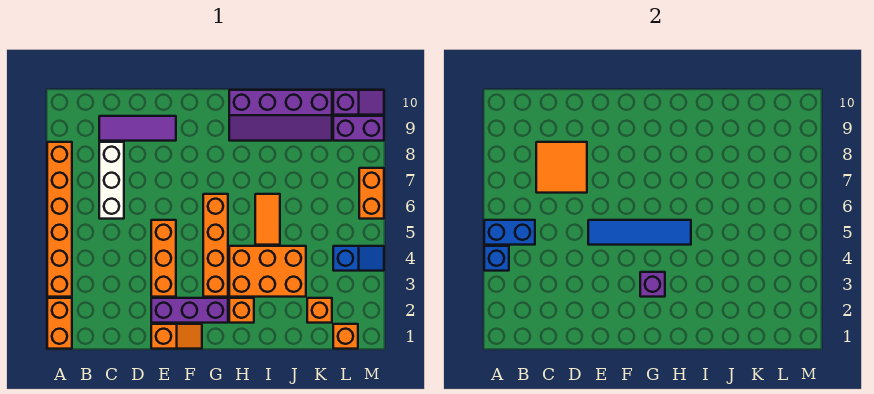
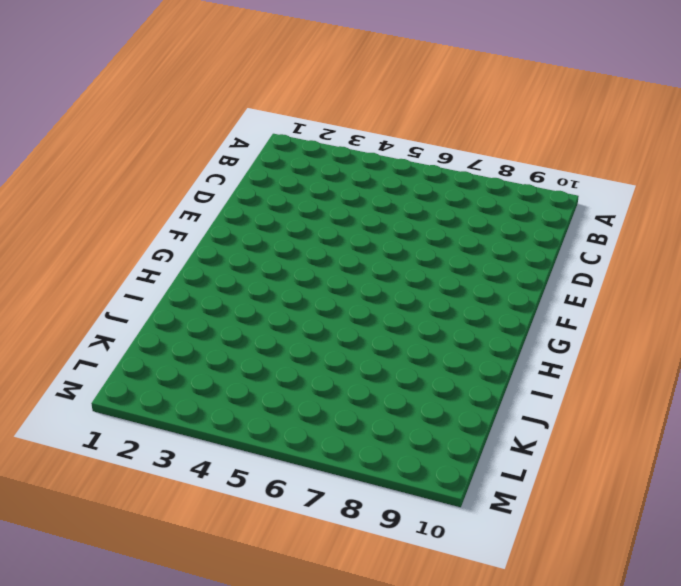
none -> orange brick A1:A2 level 1
none -> orange brick A3:A8 level 1
none -> white brick C6:C8 level 1

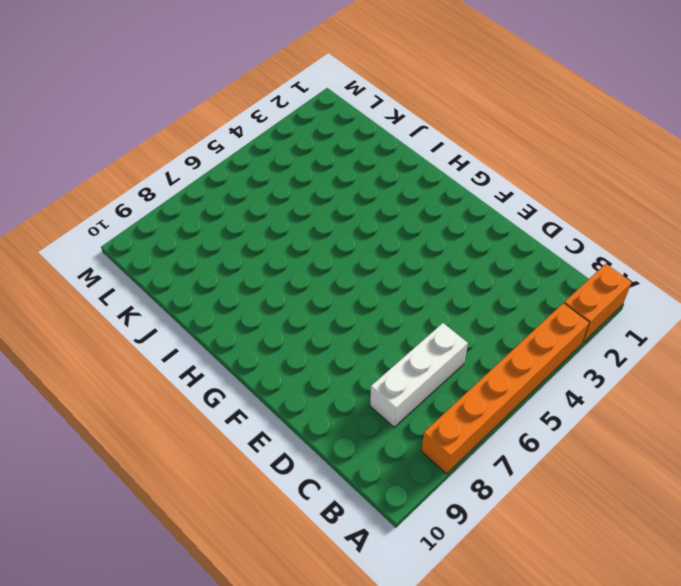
none -> purple tile C9:E9 level 1
none -> orange slope E1:F1 level 1 top E
none -> purple brick E2:G2 level 1

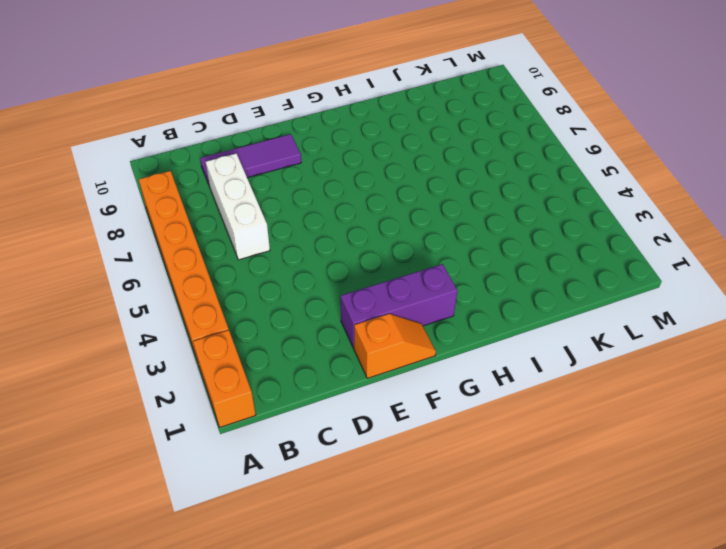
none -> orange brick E3:E5 level 1
none -> orange brick G3:G6 level 1
none -> orange brick H2 level 1

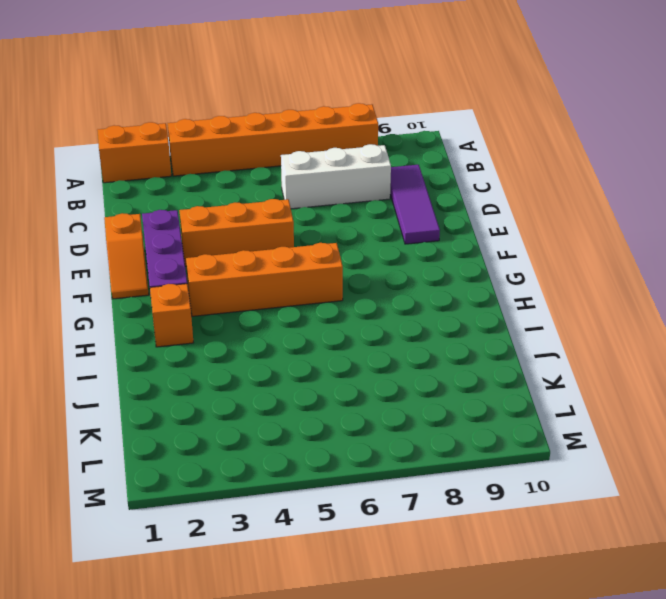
none -> orange brick H3:J4 level 1
none -> purple slope H9:K10 level 1 top 10
none -> orange tile I5:I6 level 1

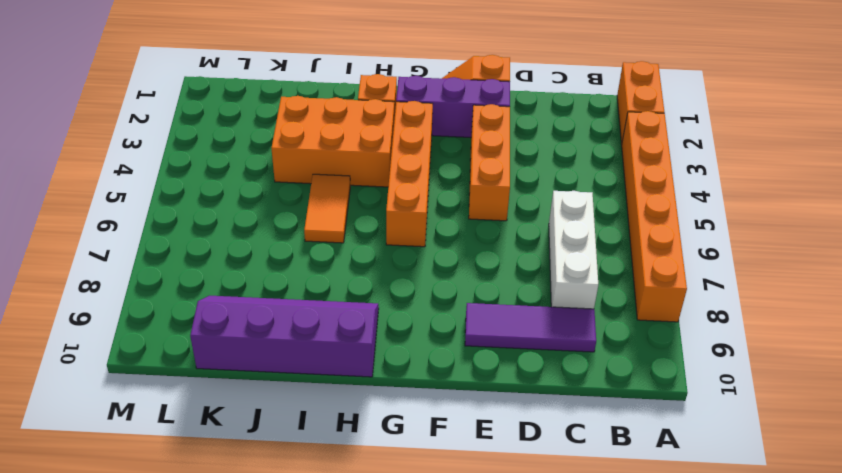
none -> orange brick K2 level 1
none -> orange brick L1 level 1
none -> blue slope L4:M4 level 1 top L

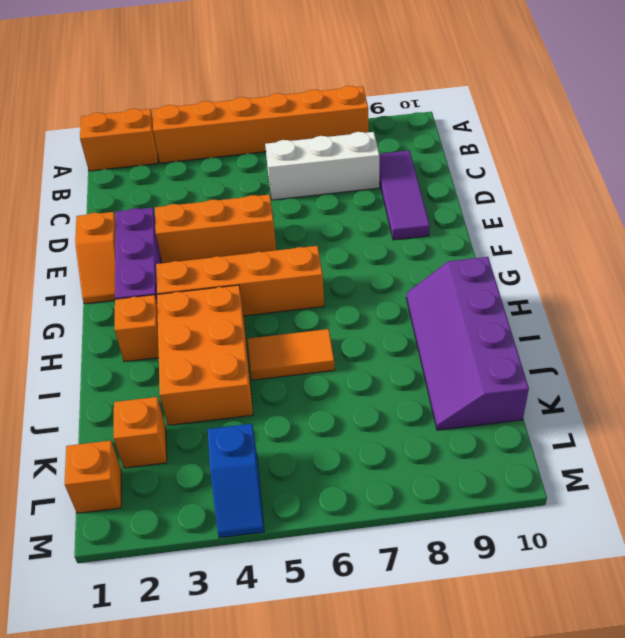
none -> purple brick L9:M9 level 1
none -> purple slope L10:M10 level 1 top L
none -> orange brick M6:M7 level 1

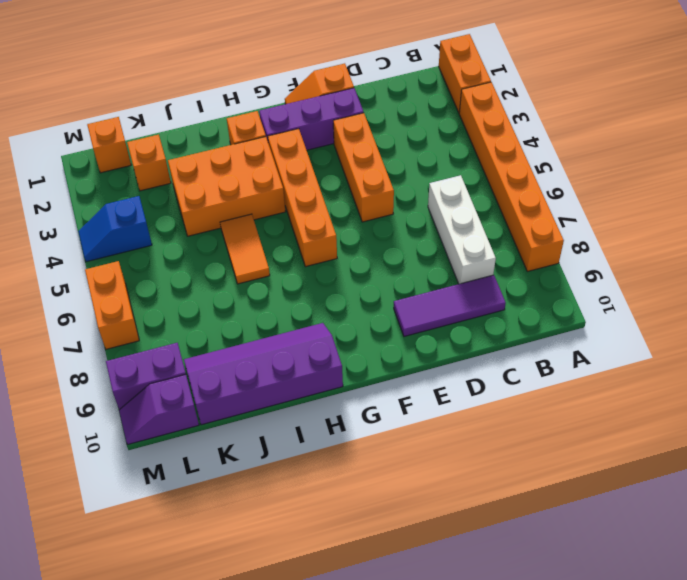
none -> blue brick A4 level 2
none -> blue brick A5:B5 level 2
none -> orange tile C7:D8 level 2

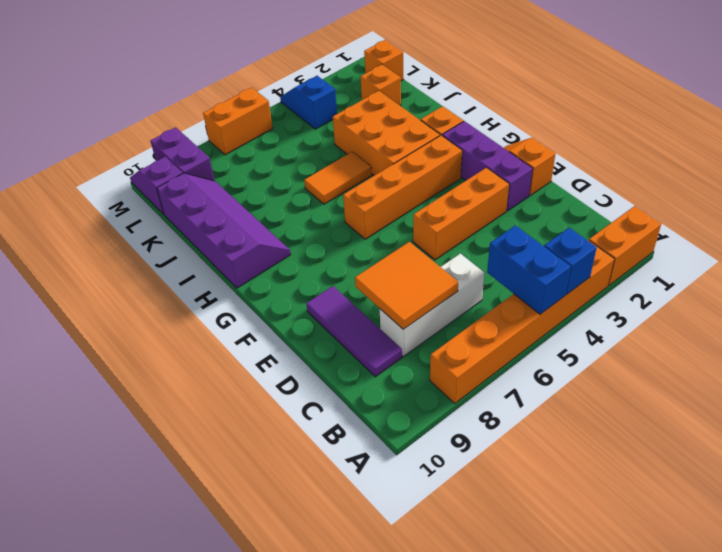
none -> blue tile E5:H5 level 2
none -> purple brick G3 level 2

